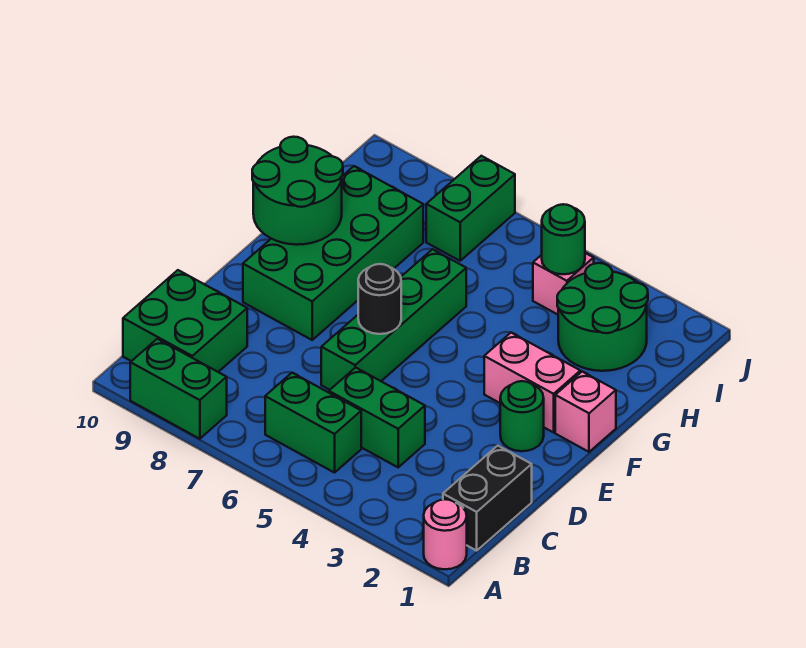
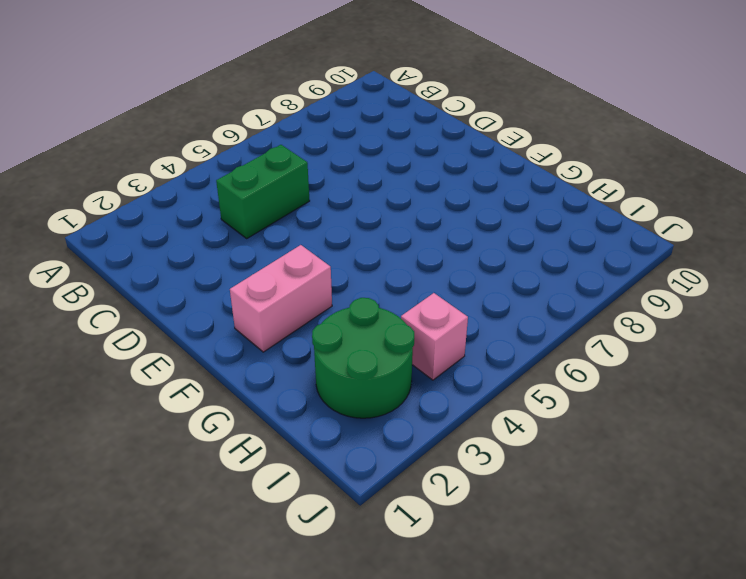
none -> pink round brick A1 level 1
none -> green brick A8:A9 level 1
none -> black brick B1:C1 level 1

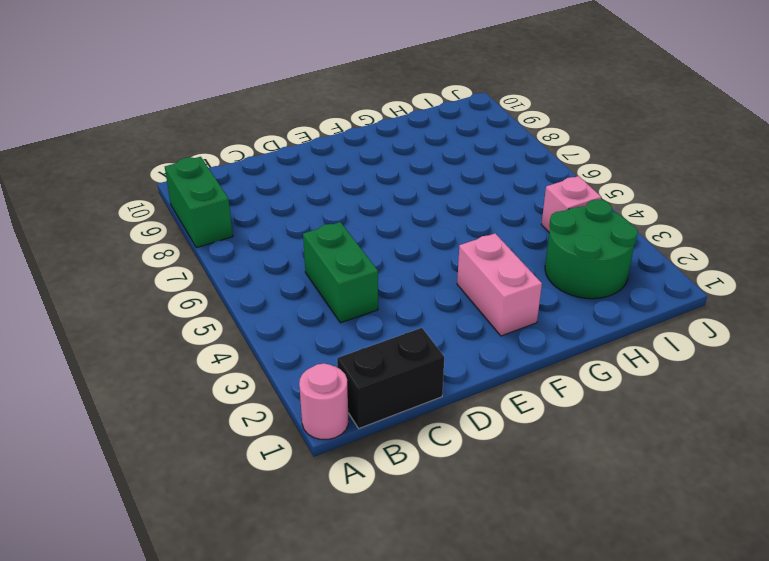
none -> green brick B5:B6 level 1
none -> green brick B9:C10 level 1
none -> green brick D6:G6 level 1

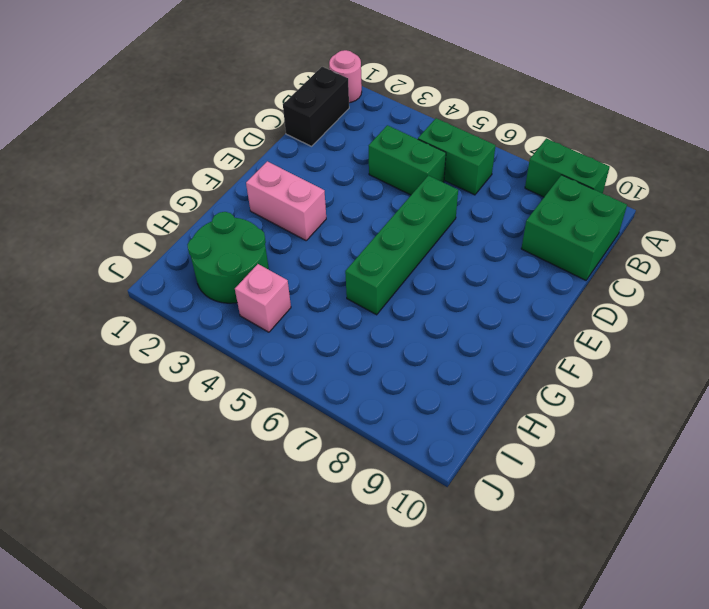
none -> green round brick E2 level 1
none -> green brick E8:H9 level 1
none -> pink brick F1 level 1

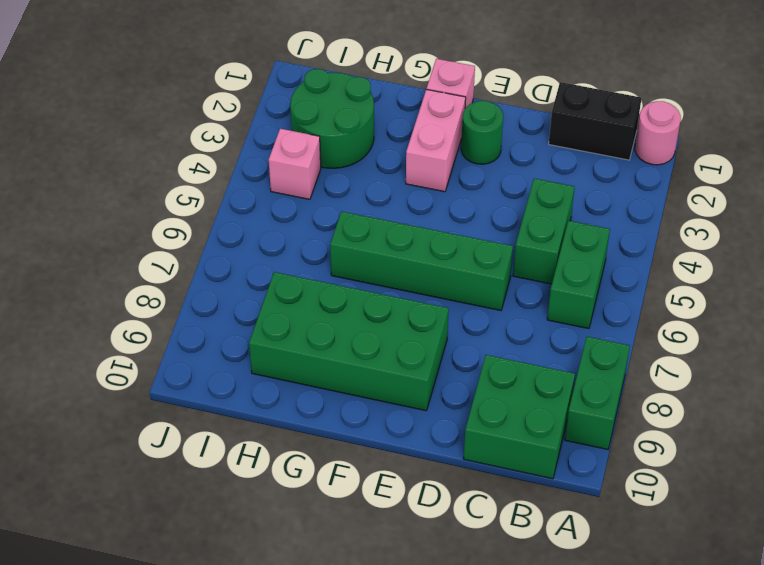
none -> green brick I7:J7 level 1
none -> black round brick E6 level 2
none -> green round brick F9:G10 level 2

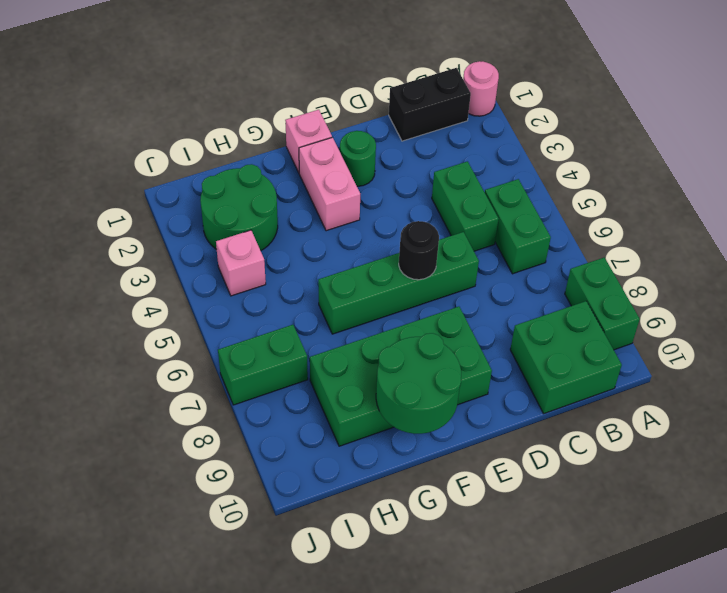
none -> green round brick I4 level 2

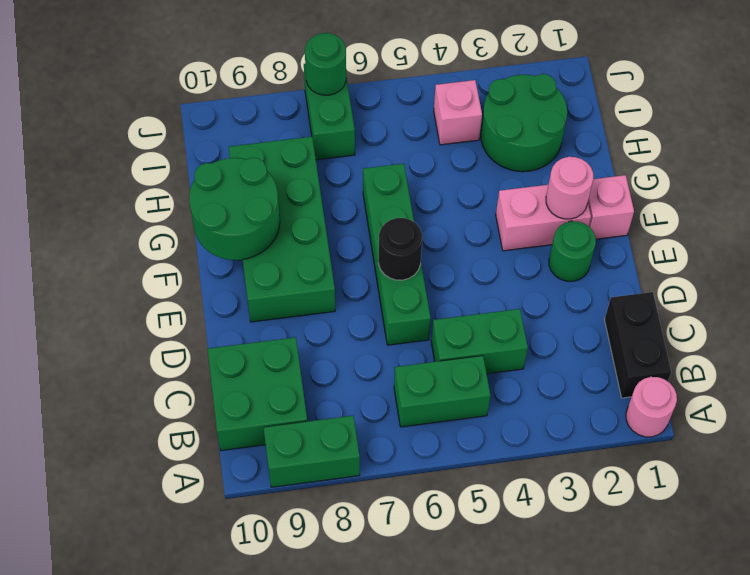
pink round brick F2 level 2 -> none
green round brick J7 level 2 -> green round brick I4 level 2

